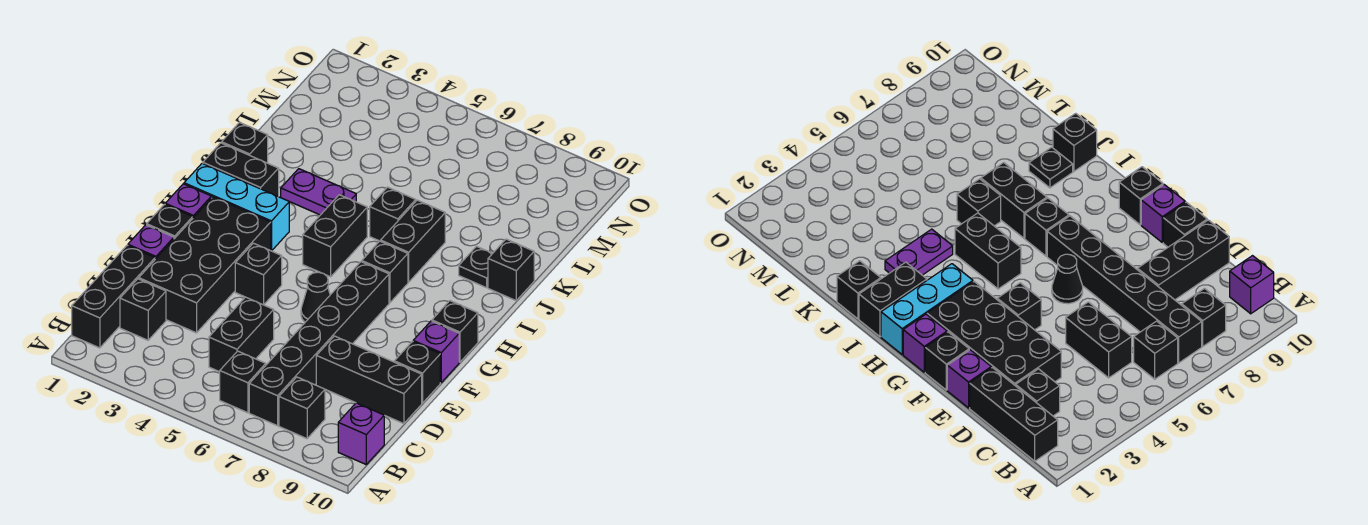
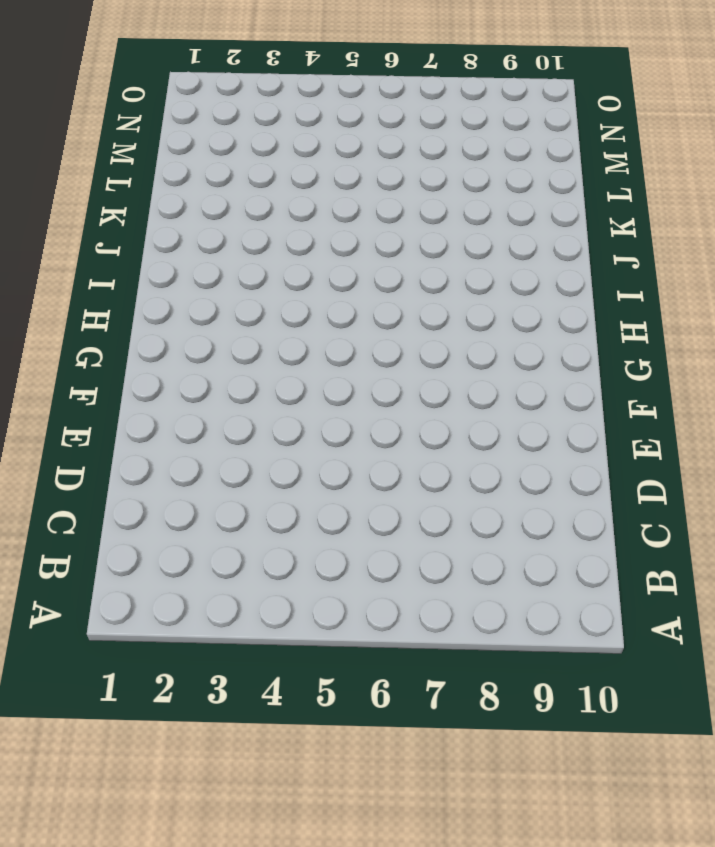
none -> black brick B1:D1 level 1
none -> black brick B6 level 1
none -> black brick B7:G7 level 1

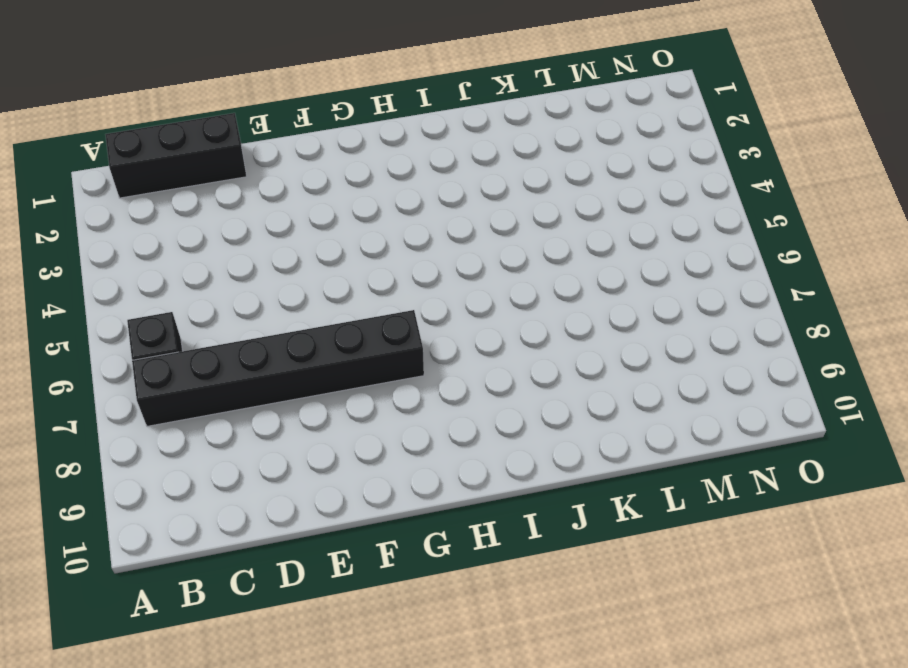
none -> black brick B8 level 1
none -> purple brick B10 level 1
none -> black brick C2 level 1

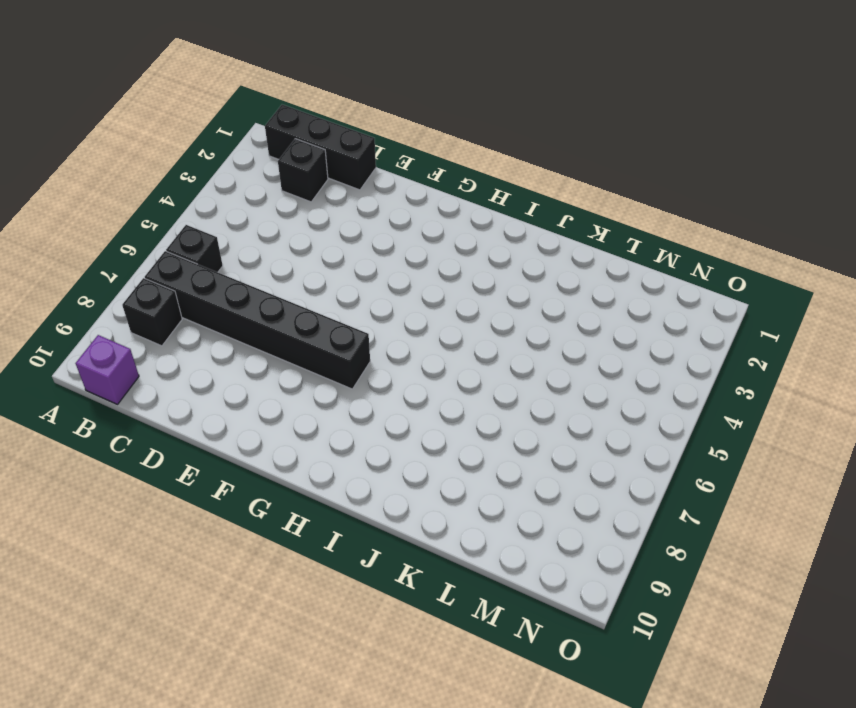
none -> black brick C5:D5 level 1
none -> black brick D2:G3 level 1
none -> black brick D8:D10 level 1

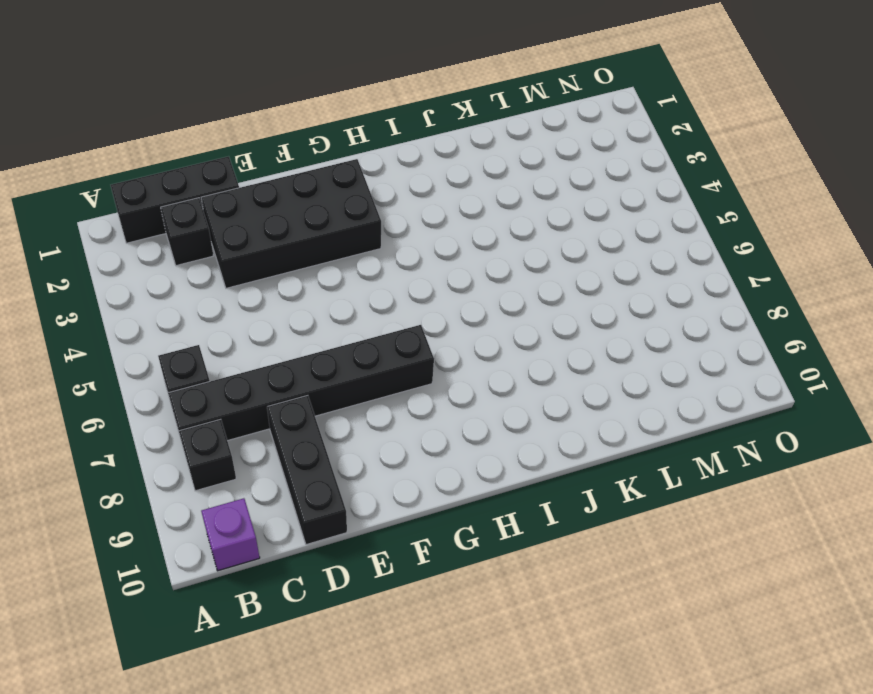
none -> black brick C5:D5 level 1
none -> purple brick E1 level 1
none -> black brick E10 level 1

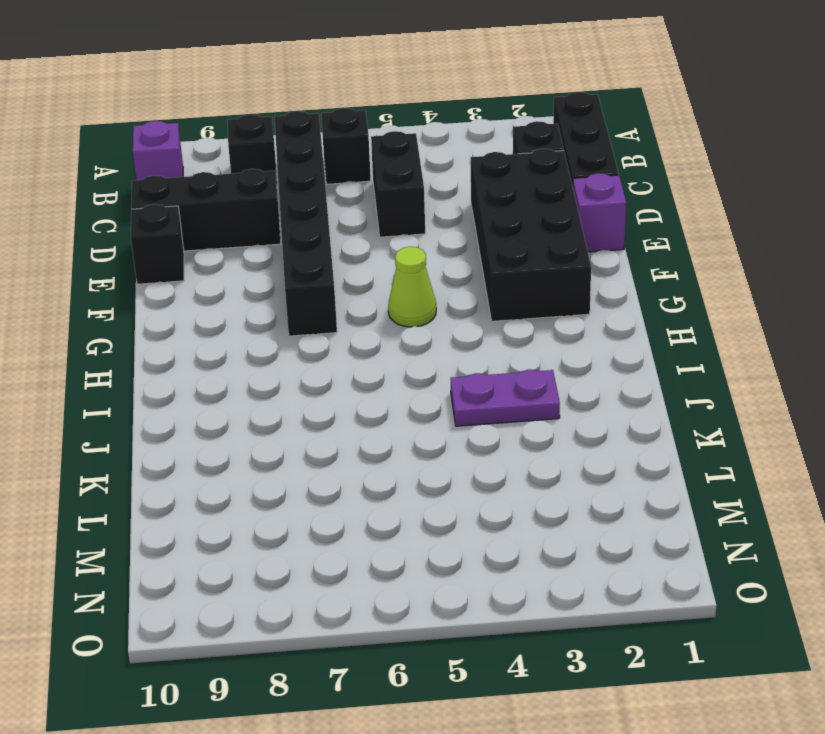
lime cone G5 level 1 -> none
none -> black brick F1 level 1
none -> black brick F4 level 1
none -> black cone F6 level 1

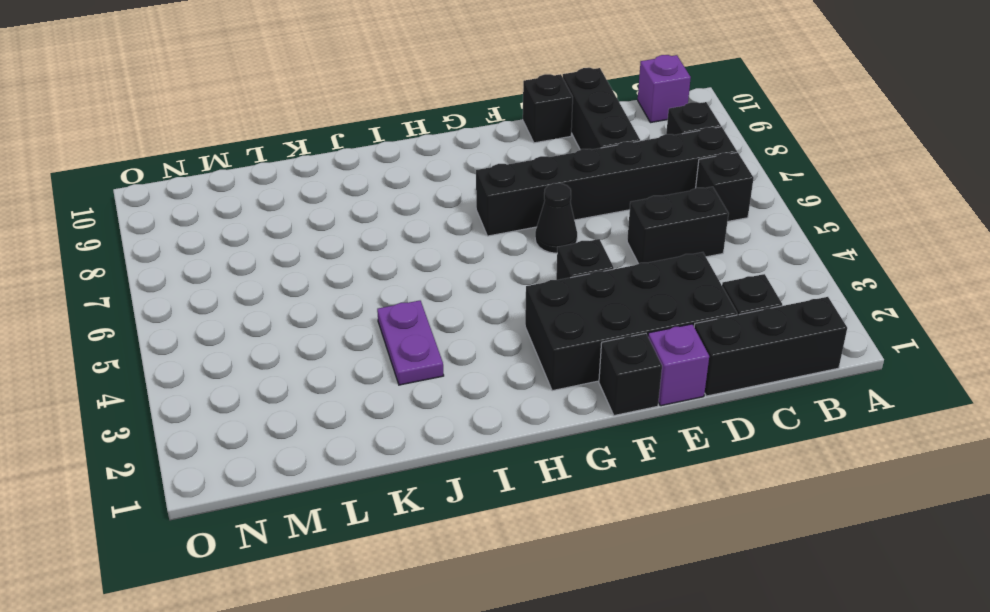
none -> purple brick F10 level 1
none -> purple brick G1 level 1
none -> black brick G10 level 1

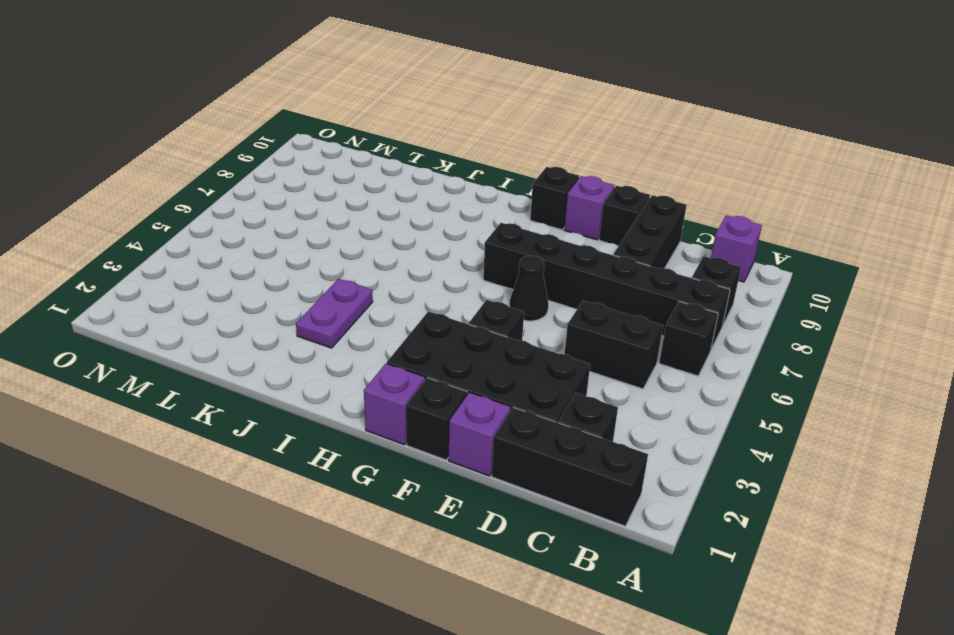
none -> cyan brick H1:H3 level 1
none -> black brick H5:I5 level 1
none -> black brick H7 level 1

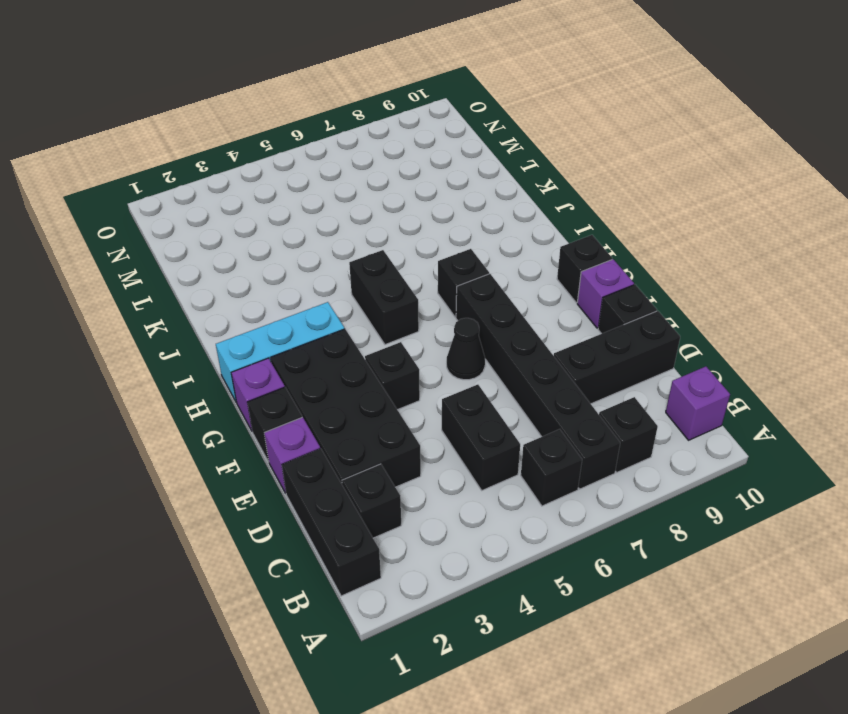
none -> black brick I1:I2 level 1
none -> black brick I7:J7 level 1
none -> black brick J1 level 1

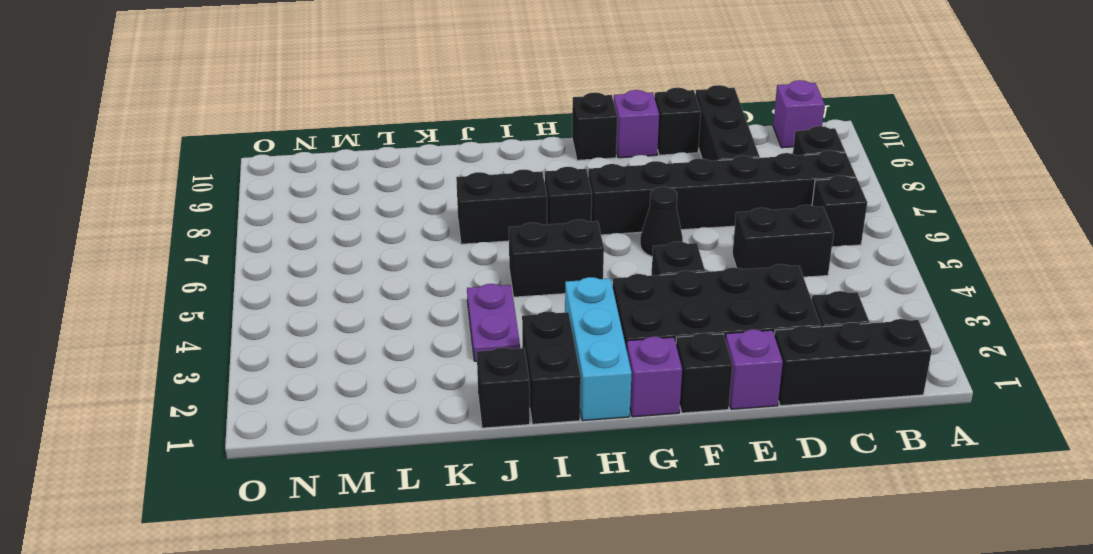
none -> black brick J6 level 1
none -> black plate J9 level 1
none -> black brick J10 level 1

